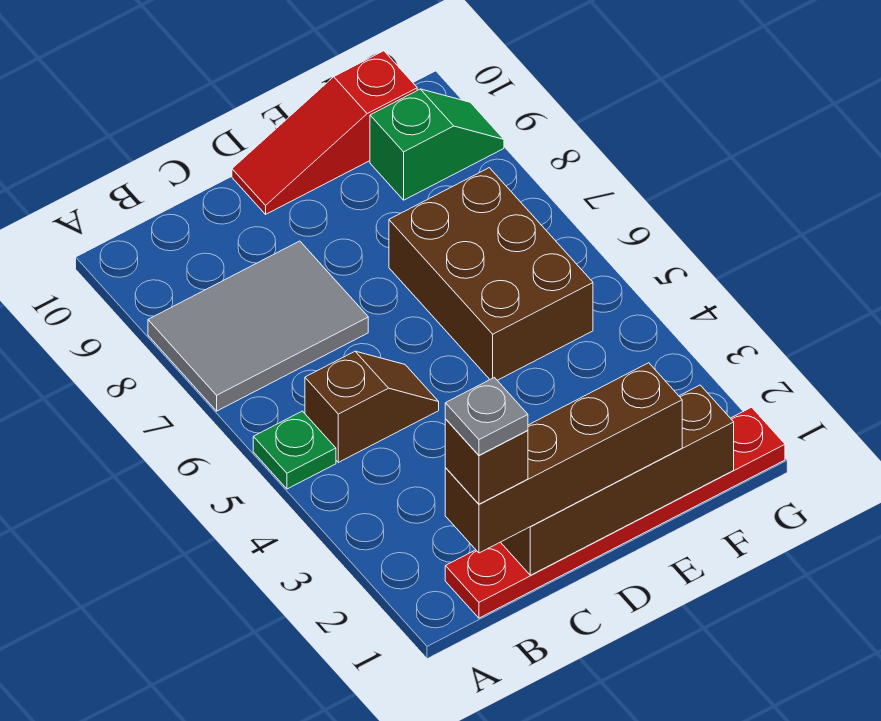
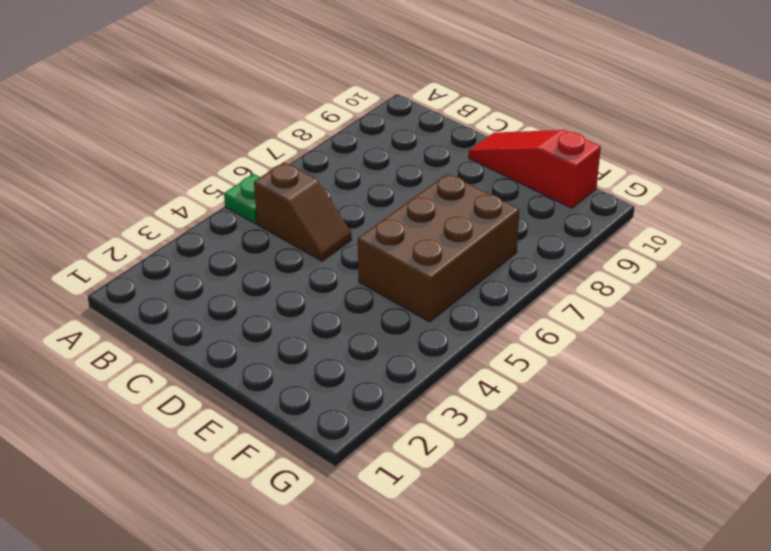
none -> grey tile A7:C8 level 1
none -> red plate B1:G1 level 1

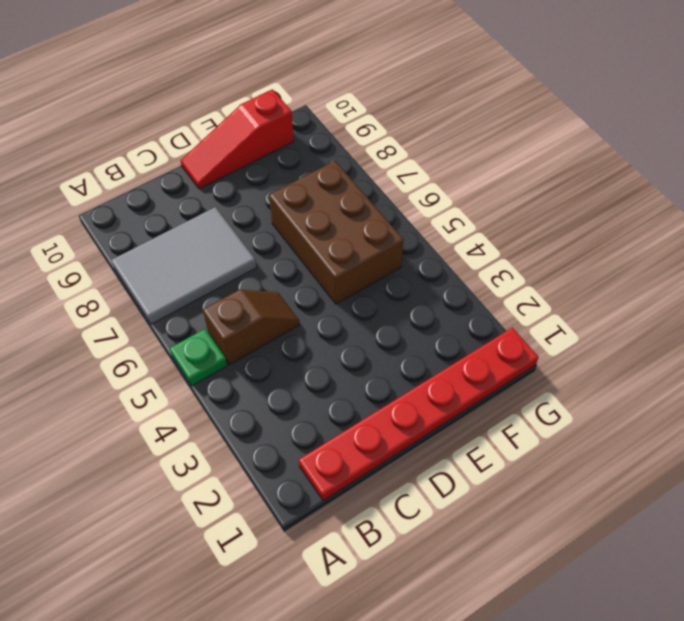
none -> green slope F9:G9 level 1 top F
none -> brown brick C1:F1 level 2

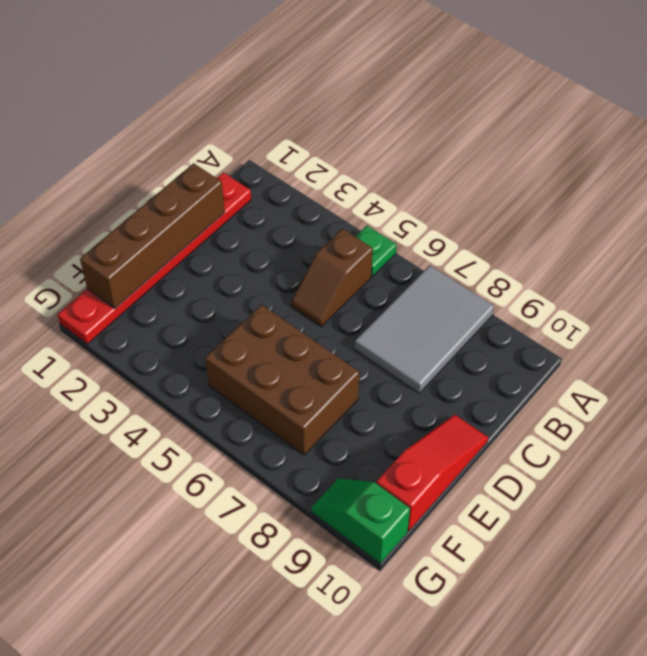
green slope G9:G10 level 1 top 10 -> green slope F9:G9 level 1 top F
none -> brown brick B1:E1 level 3
none -> brown brick B1 level 4

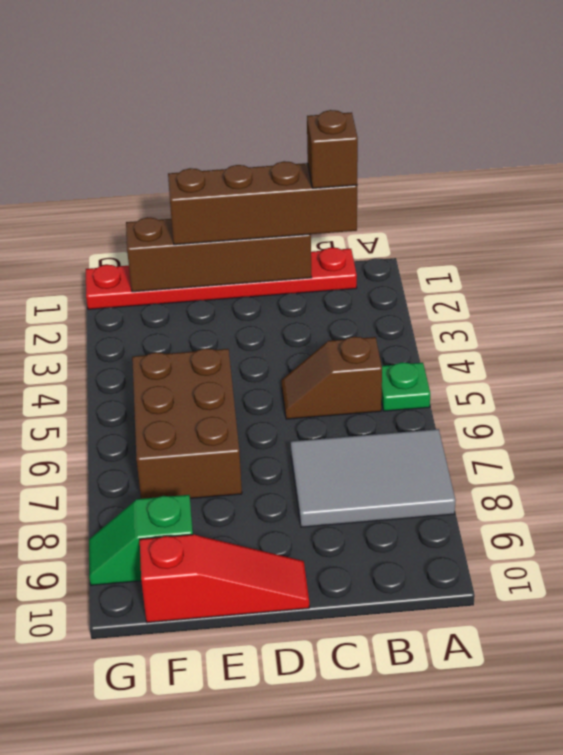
none -> grey plate B1 level 5

